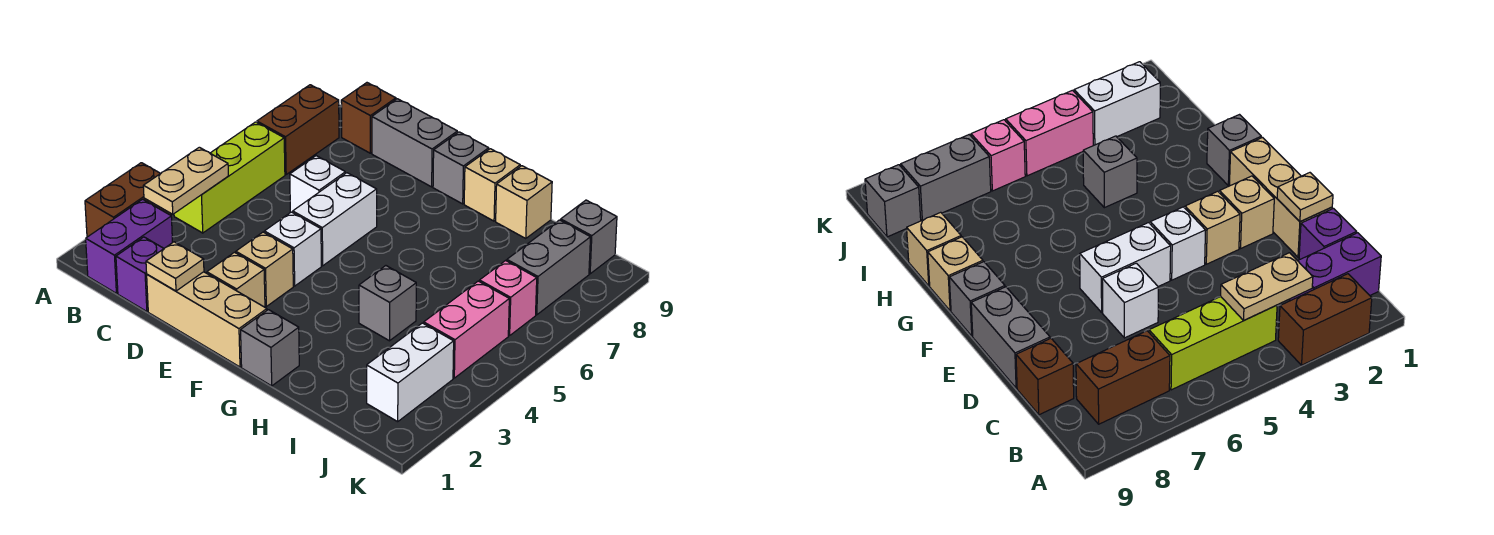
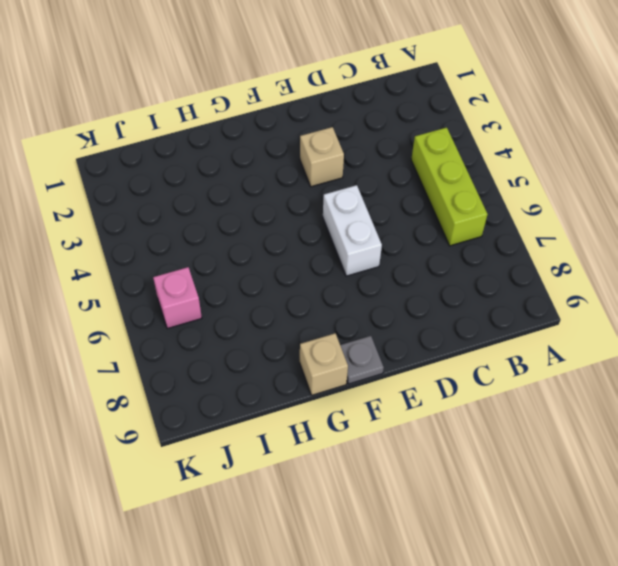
grey plate F9 level 1 -> grey brick F9 level 1
none -> brown brick A2:A3 level 1
none -> purple brick B1:B2 level 1
none -> brown brick B7:B8 level 1

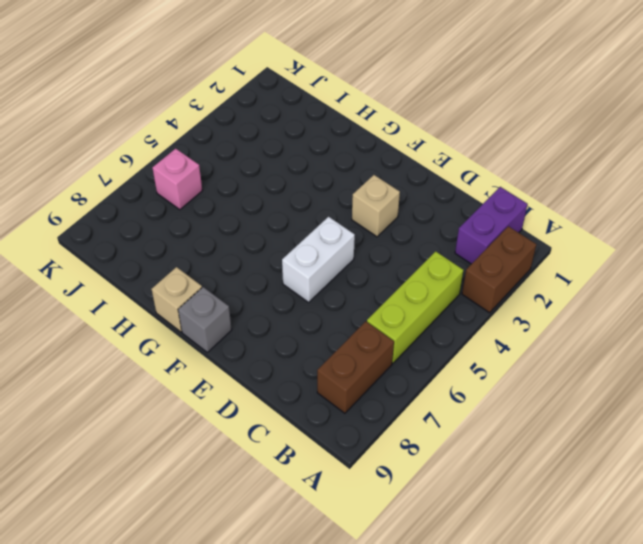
none -> purple brick C1 level 1
none -> brown brick C9 level 1
none -> tan brick D1:F1 level 1

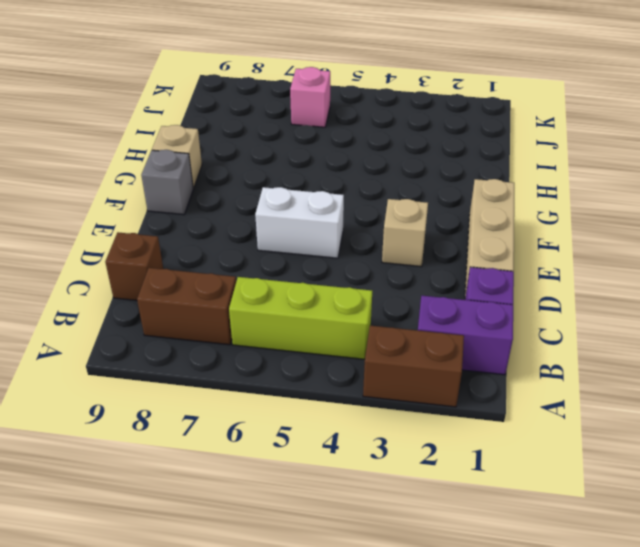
none -> white brick D6 level 1
none -> grey brick D9:E9 level 1
none -> tan brick E2 level 1

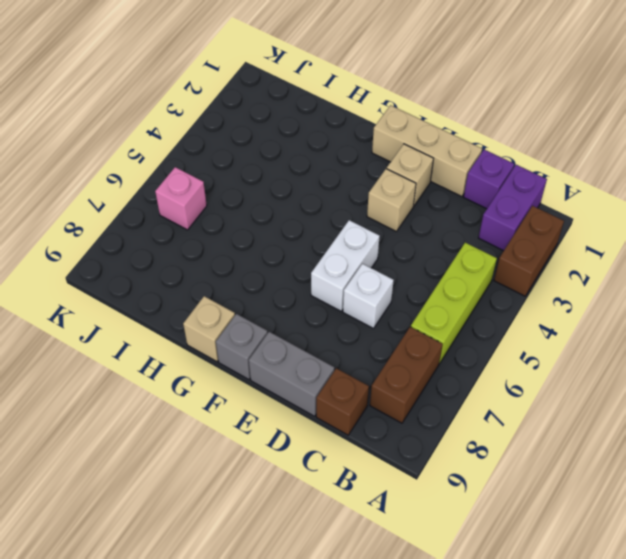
none -> white brick E4 level 1
none -> grey brick G1 level 1
none -> grey brick H4 level 1

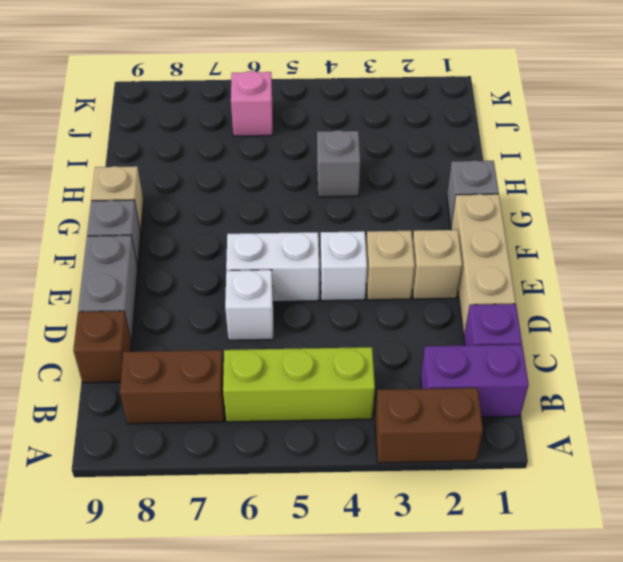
none -> tan brick H9 level 1
none -> white brick J2:J3 level 1
none -> pink brick J4:J5 level 1

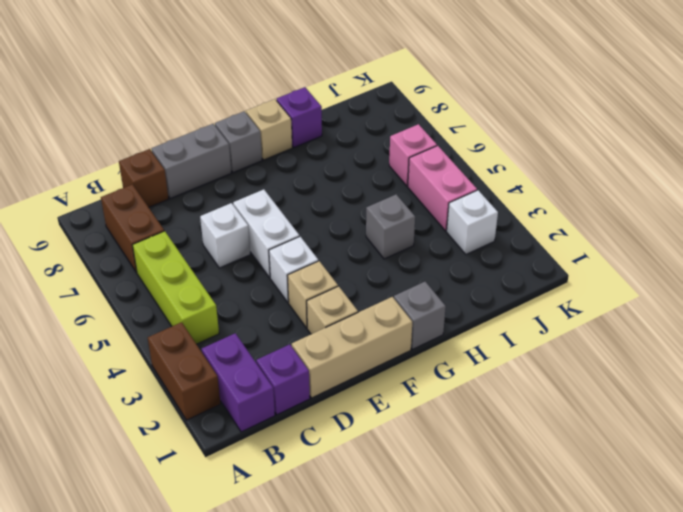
purple brick H9 level 1 -> tan brick H9 level 1
white brick J3 level 1 -> white brick J2:J3 level 1
none -> grey brick J7:J8 level 1
none -> grey brick J9 level 1
none -> tan plate B3:B4 level 2

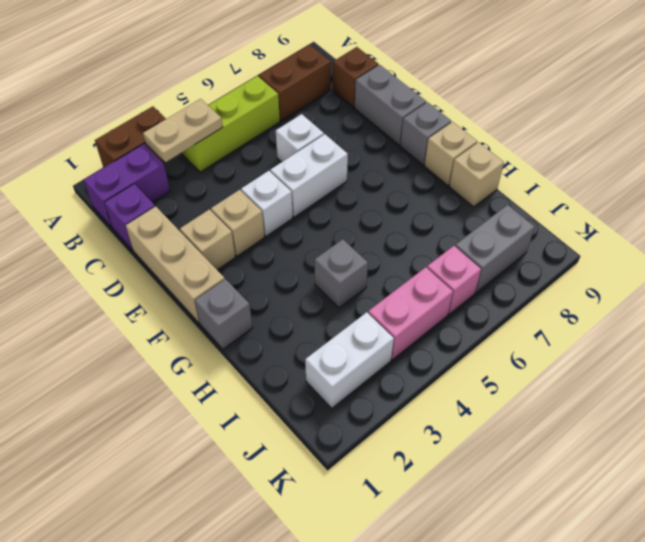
none -> grey brick J9 level 1
none -> tan plate D1 level 2

